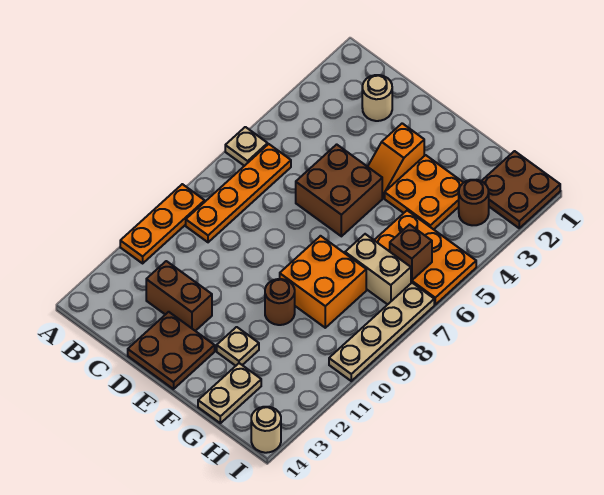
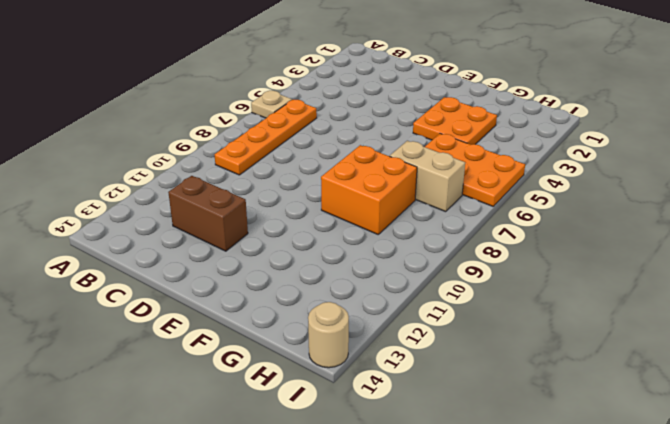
none -> orange plate A9:A11 level 1
none -> tan round brick C2 level 1
none -> brown brick D5:E6 level 1

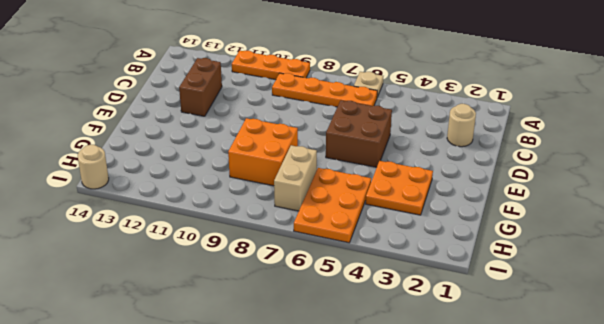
none -> brown plate D13:E14 level 1
none -> orange slope E3:E4 level 1 top 3
none -> brown round brick F10 level 1

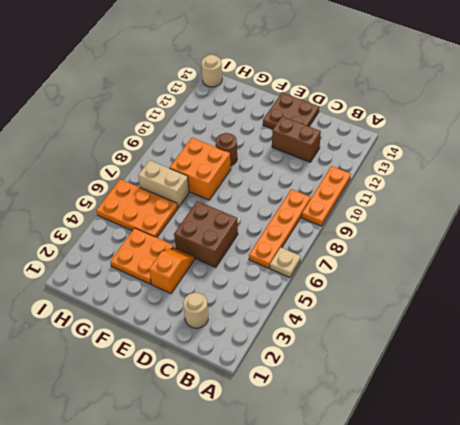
none -> tan plate F12 level 1
none -> tan plate G13:G14 level 1
none -> brown plate H1:I2 level 1

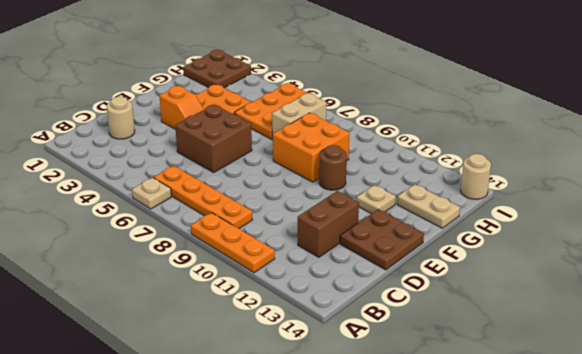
none -> brown round brick H3 level 1
none -> tan plate I7:I10 level 1
none -> brown brick H6 level 2

